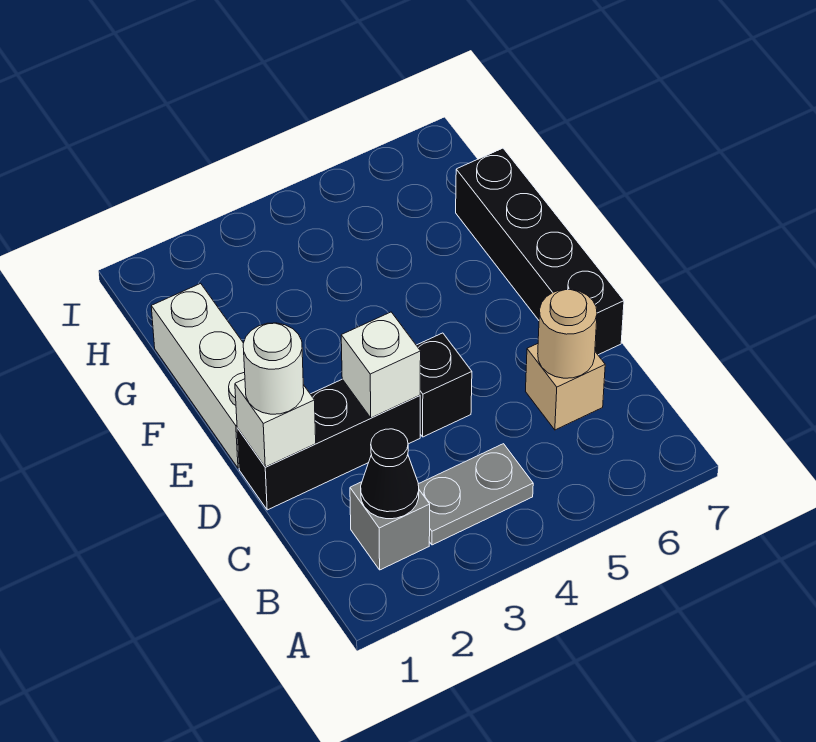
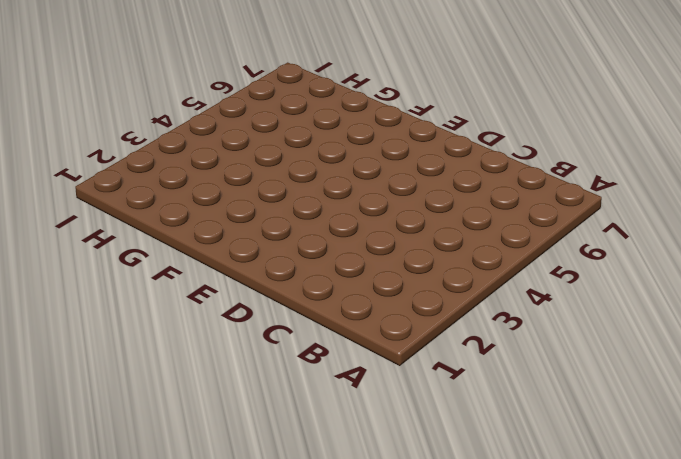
none -> grey brick B2 level 1
none -> grey plate B3:B4 level 1
none -> tan brick C6 level 1

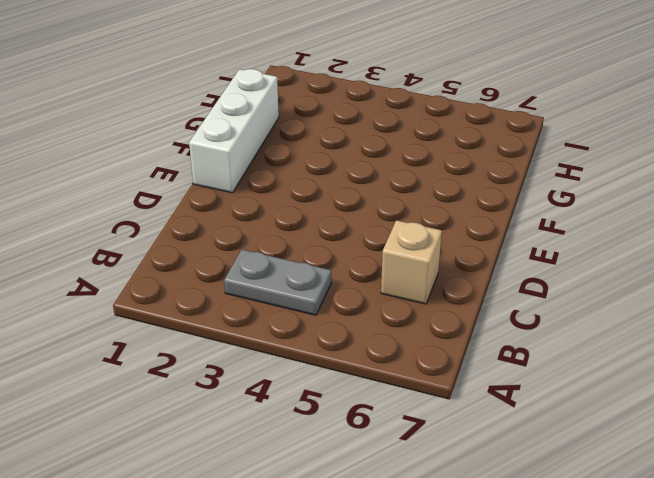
none -> grey brick B2 level 1
none -> black brick D1:D3 level 1
none -> black brick D4 level 1

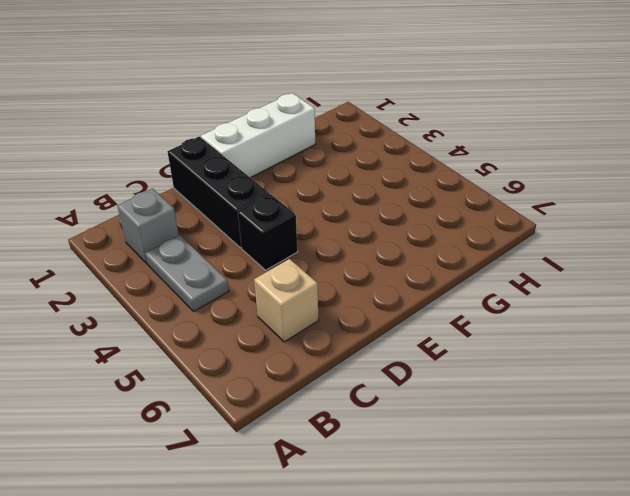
none -> black brick D7:G7 level 1
none -> black cone B2 level 2
none -> tan round brick C6 level 2

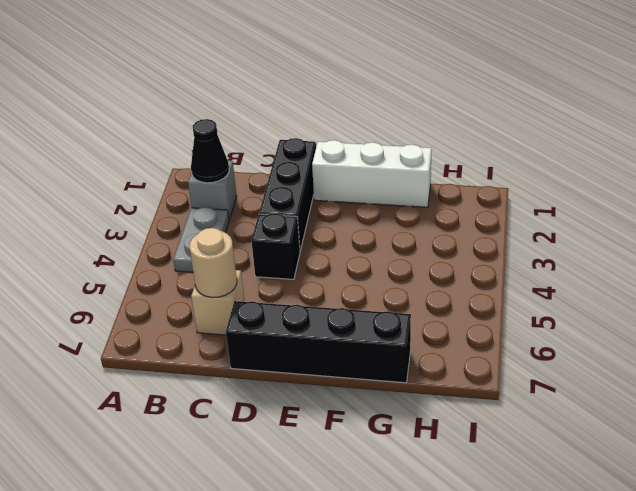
none -> white brick D1 level 2
none -> white brick D3 level 2
none -> white round brick D1 level 3

